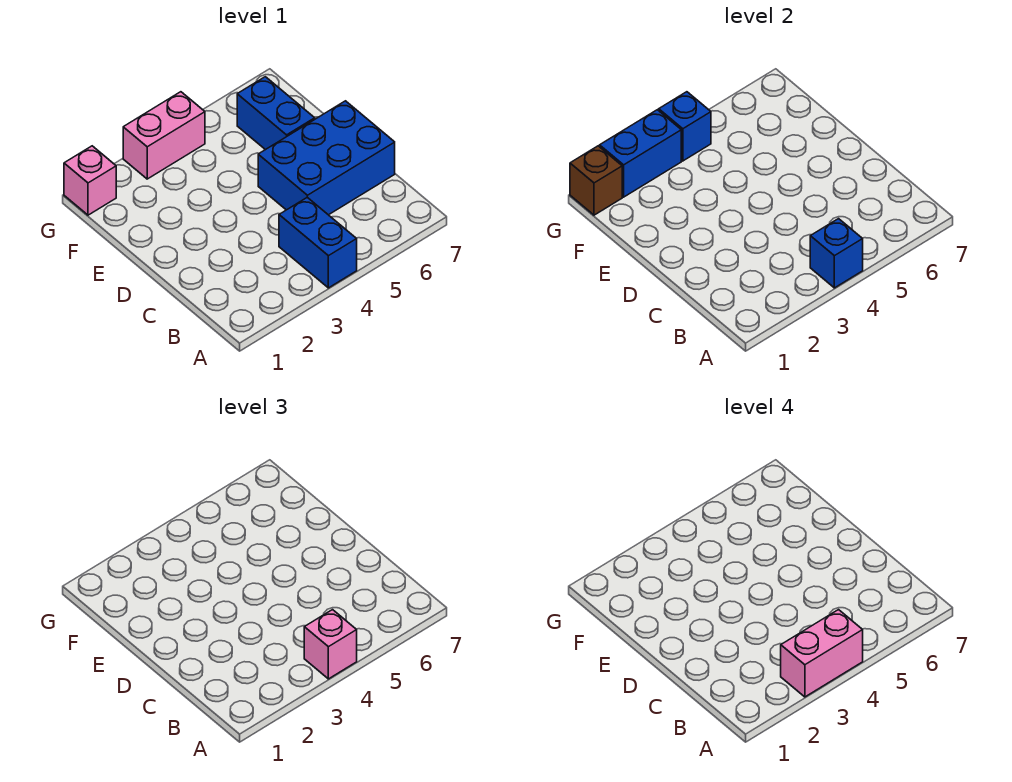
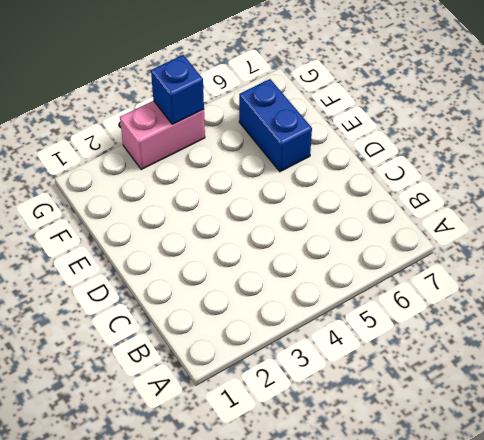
none -> blue brick A4:B4 level 1
none -> blue brick C5:D7 level 1

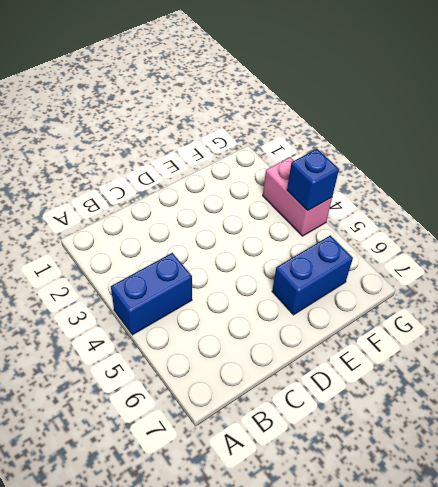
none -> blue brick C5:D7 level 1
none -> pink brick G1 level 1

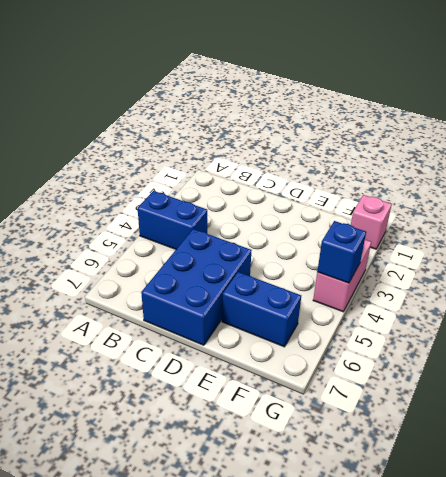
none -> blue brick A4 level 2
none -> brown brick G1 level 2

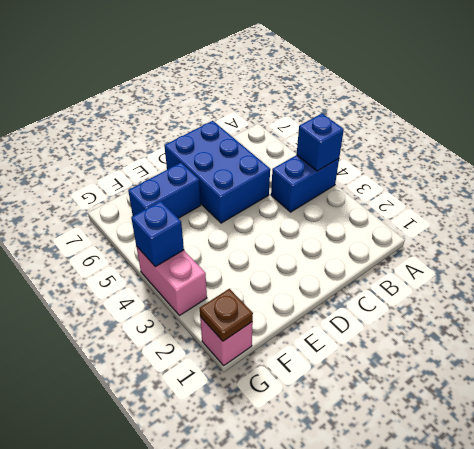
brown plate G1 level 2 -> brown brick G1 level 2
none -> blue brick G2:G3 level 2
none -> pink brick A4 level 3

